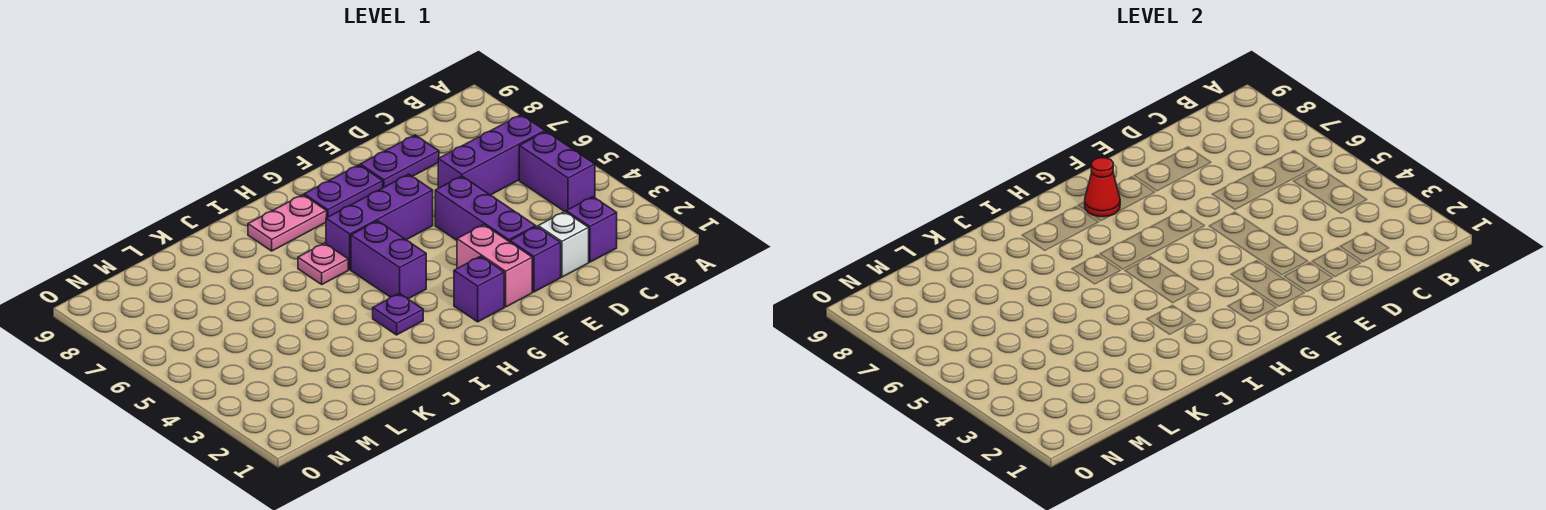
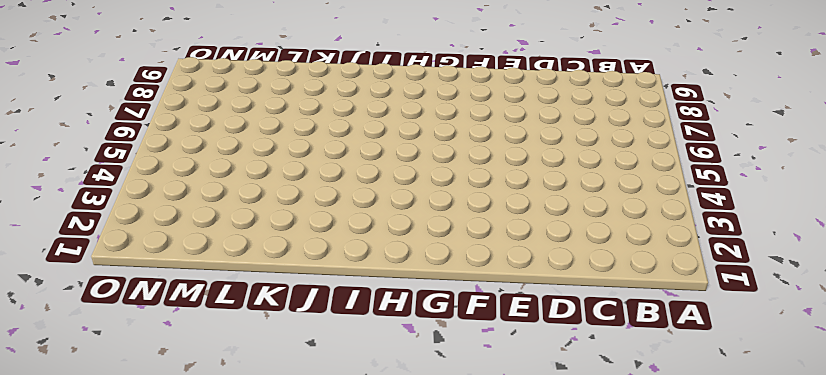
none -> purple brick B4:B5 level 1
none -> purple brick B6:D6 level 1
none -> purple brick C2 level 1

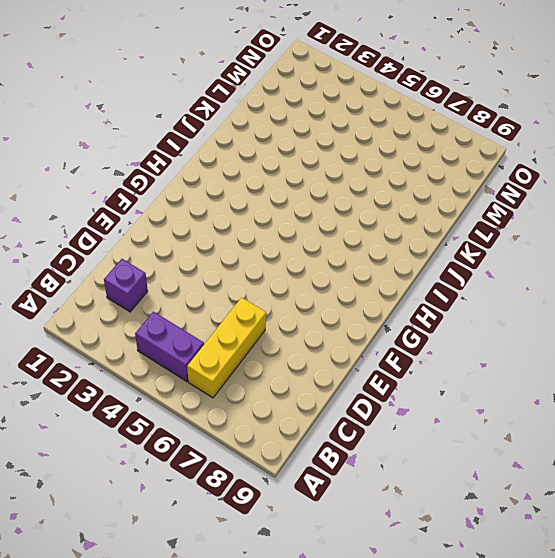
yellow brick B6:D6 level 1 -> purple brick B6:D6 level 1
none -> white brick D2 level 1
none -> purple plate D8:E8 level 1
none -> purple brick E2 level 1

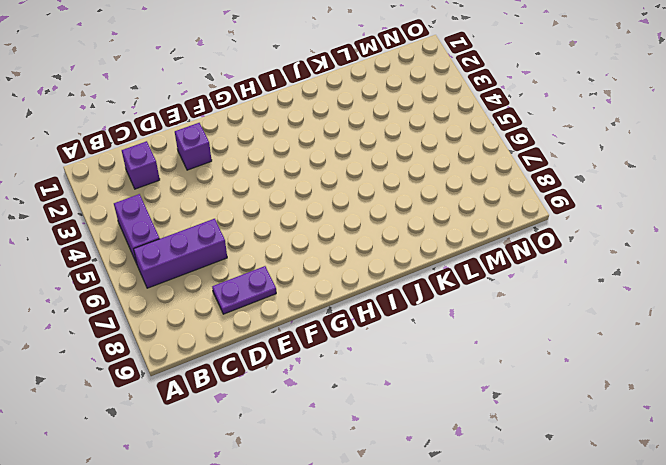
none -> white brick D2 level 1
none -> purple brick E3:E5 level 1
none -> pink brick F2:F3 level 1

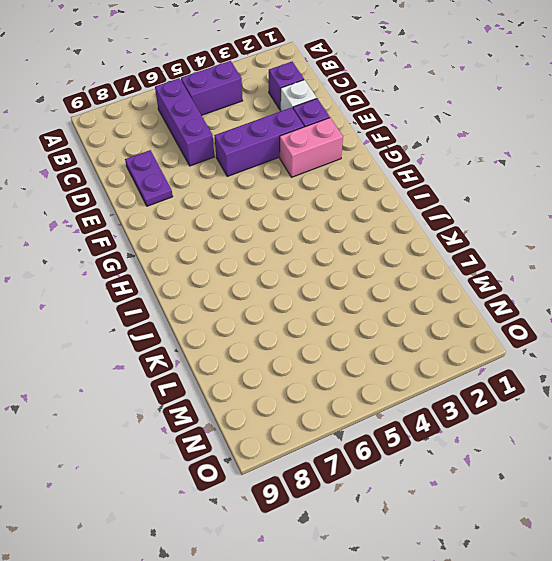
none -> purple brick F6:H6 level 1
none -> purple plate F8:G8 level 1
none -> purple brick G2 level 1

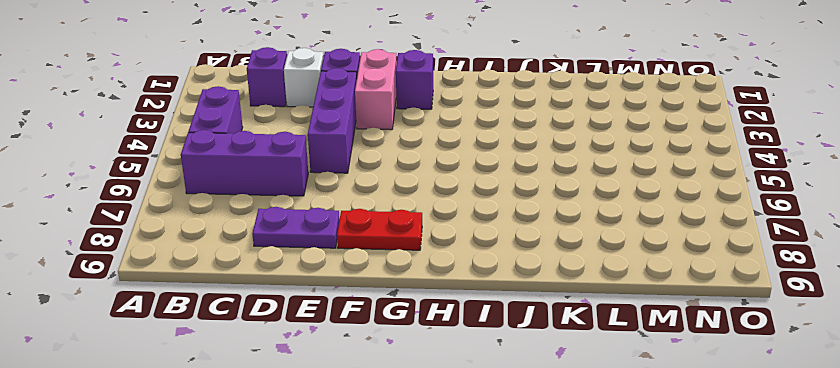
red plate F8:G8 level 1 -> purple plate F8:G8 level 1
none -> purple brick F6:H6 level 1
none -> purple brick H4:H5 level 1
none -> pink plate H8:I8 level 1

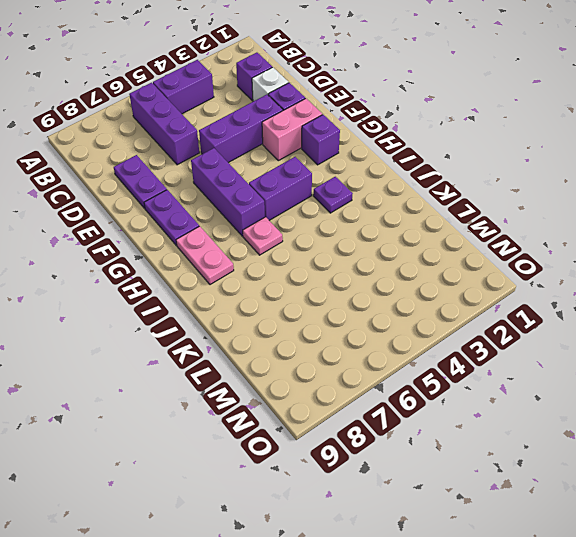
none -> red cone G8 level 2

